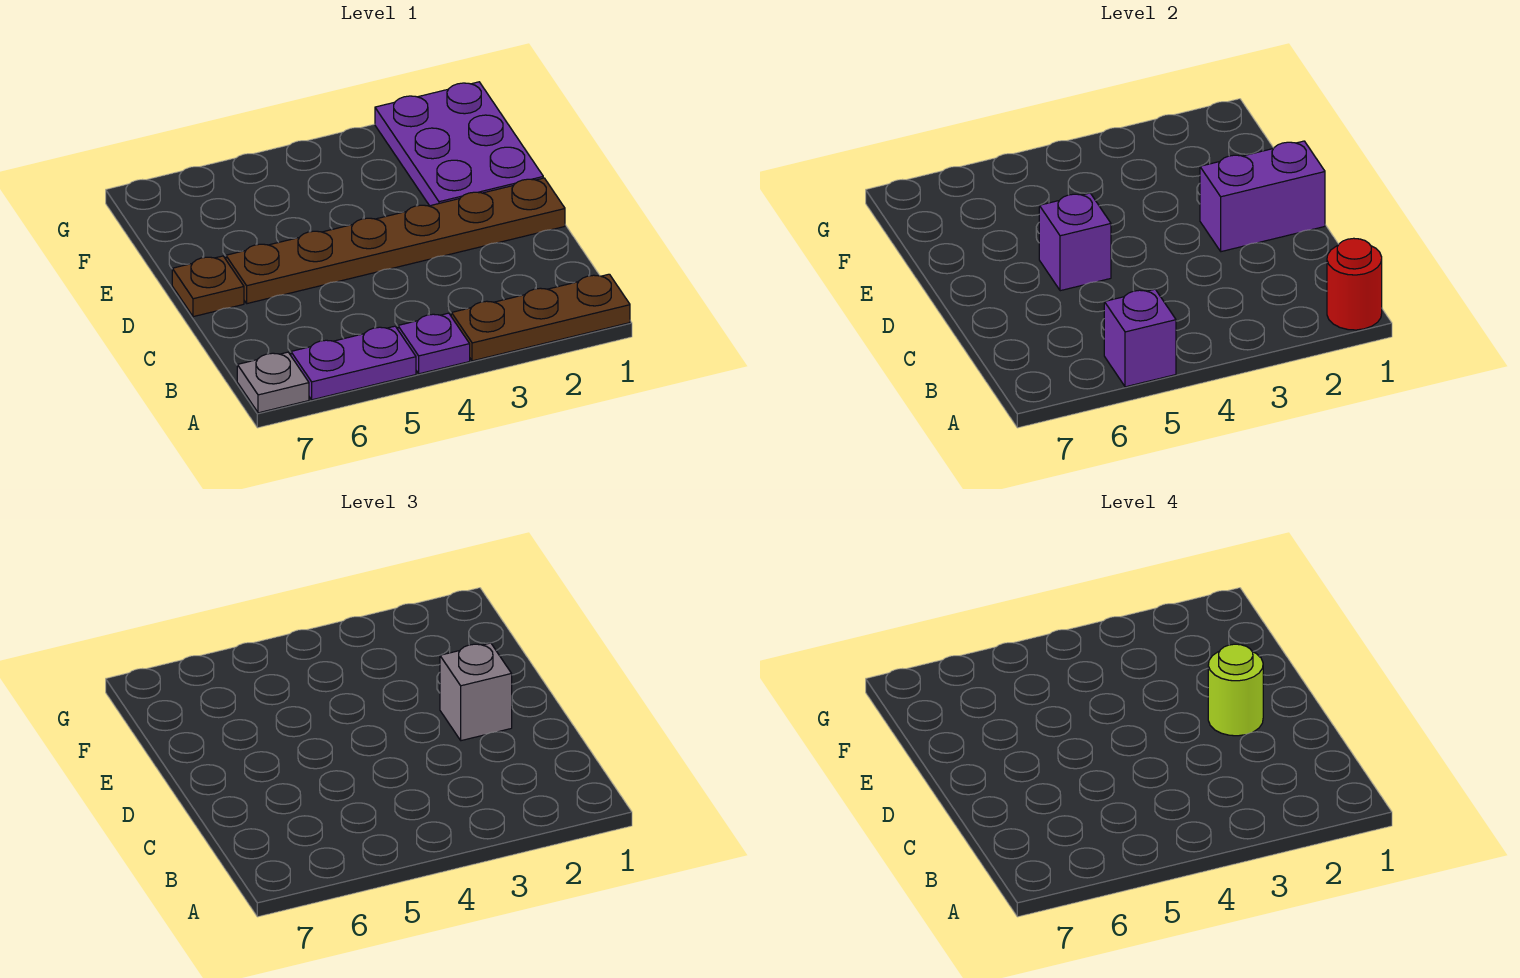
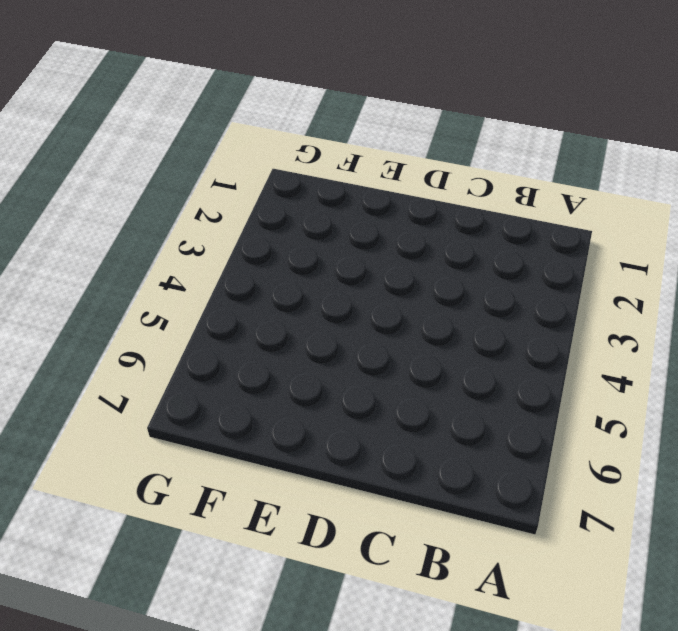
none -> brown plate A1:A3 level 1
none -> purple plate A4 level 1
none -> purple plate A5:A6 level 1

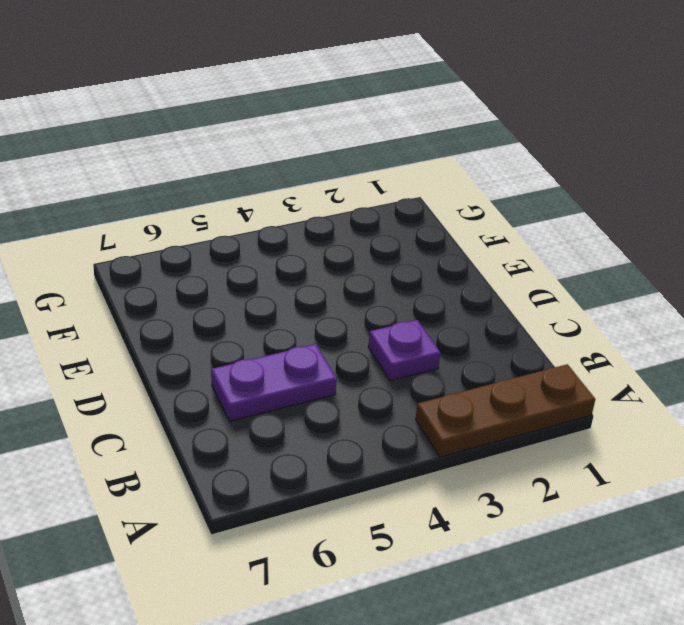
purple plate C3 level 1 -> purple plate A4 level 1
purple plate C5:C6 level 1 -> purple plate A5:A6 level 1
none -> grey plate A7 level 1
none -> brown plate D1:D6 level 1
none -> brown plate D7 level 1

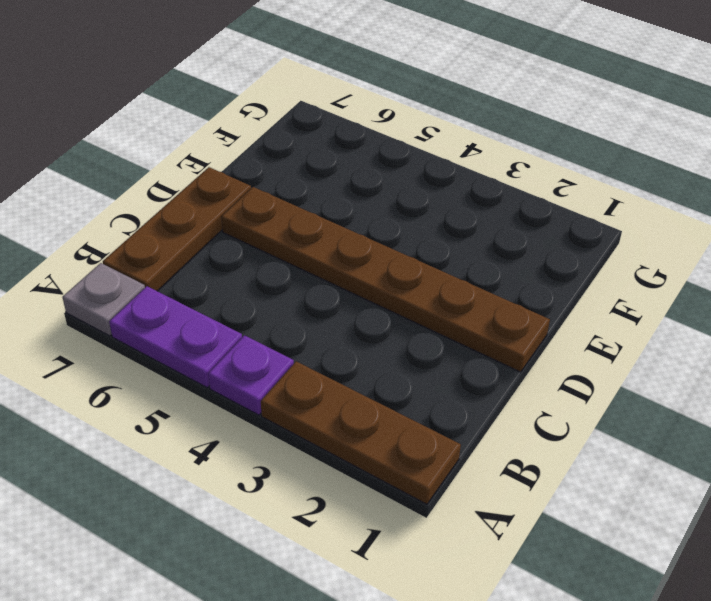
brown plate B7:D7 level 1 -> brown plate D7 level 1
none -> purple plate E1:G2 level 1
none -> red round brick A1 level 2
none -> purple brick A5 level 2

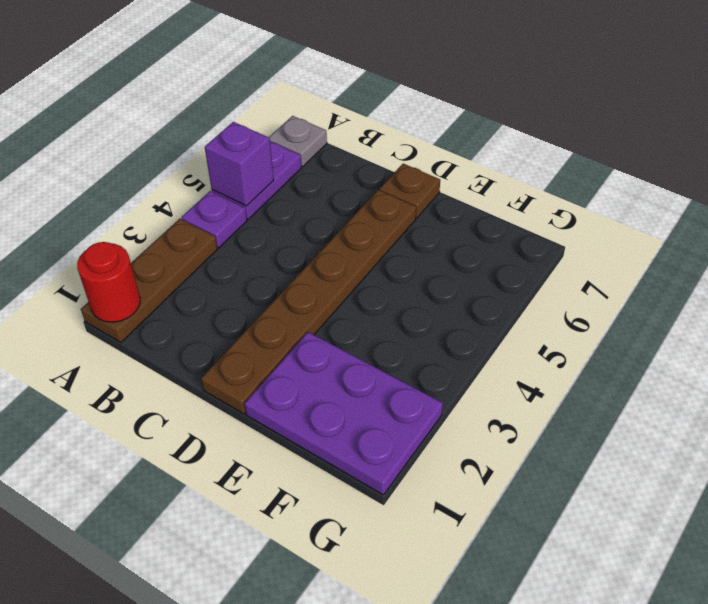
none -> purple brick D1:D2 level 2
none -> purple brick D5 level 2
none -> grey brick D2 level 3

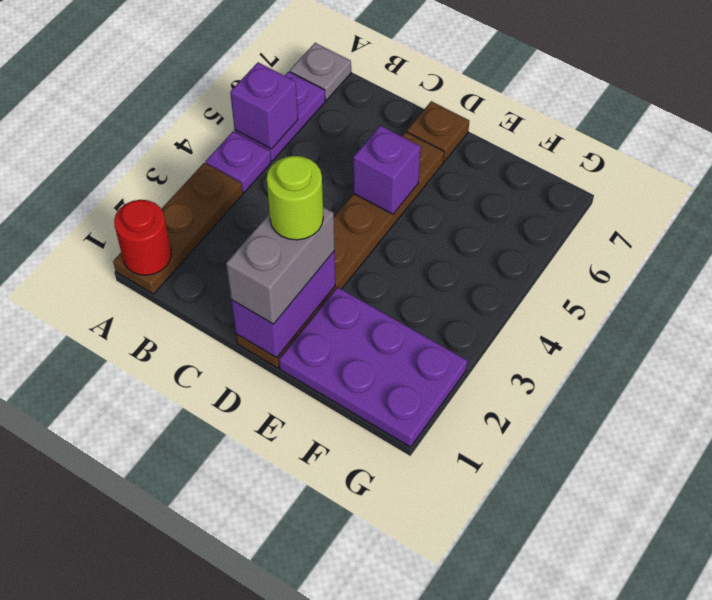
grey brick D1:D2 level 3 -> grey brick D2 level 3

